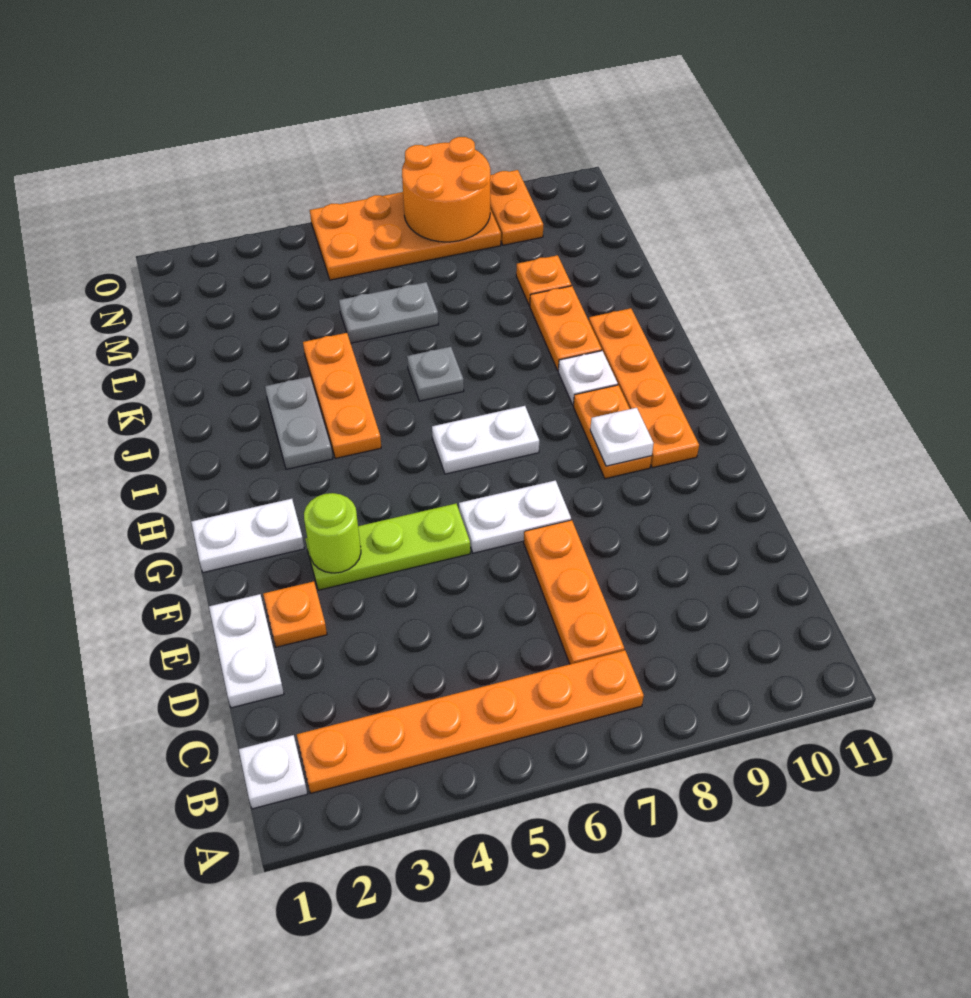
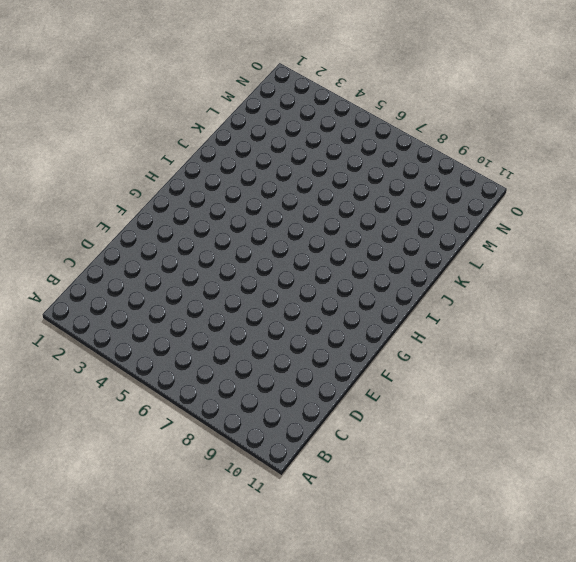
none -> white plate B1 level 1
none -> orange plate B2:B7 level 1
none -> orange plate C7:E7 level 1

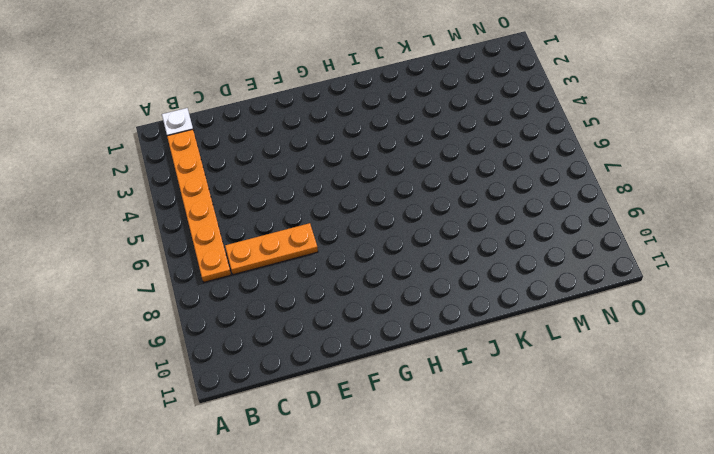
none -> white plate D1:E1 level 1
none -> orange plate E2 level 1
none -> lime plate F3:F5 level 1

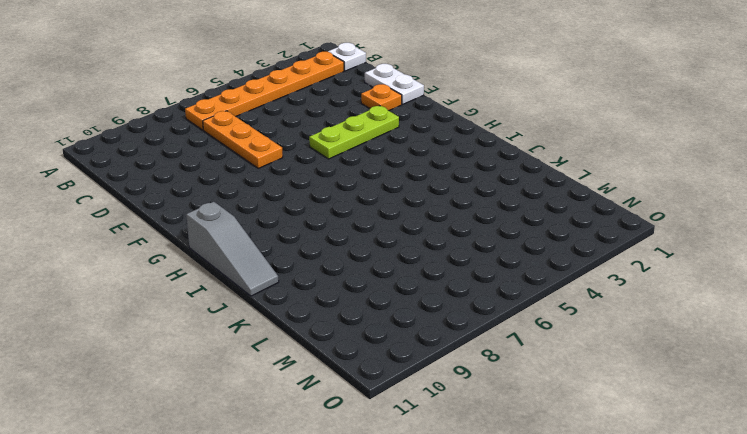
grey slope H11:J11 level 1 top H -> none
none -> white plate F6:F7 level 1
none -> white plate G1:G2 level 1
none -> orange plate G9:H9 level 1

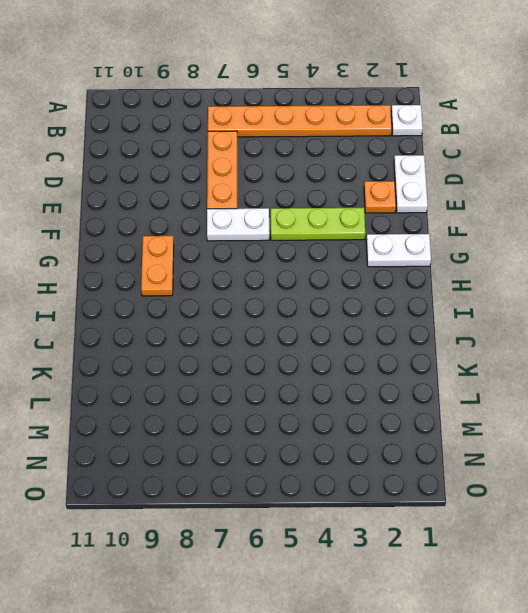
none -> orange plate G10:J10 level 1
none -> white plate H6:H7 level 1
none -> grey plate I3:J3 level 1

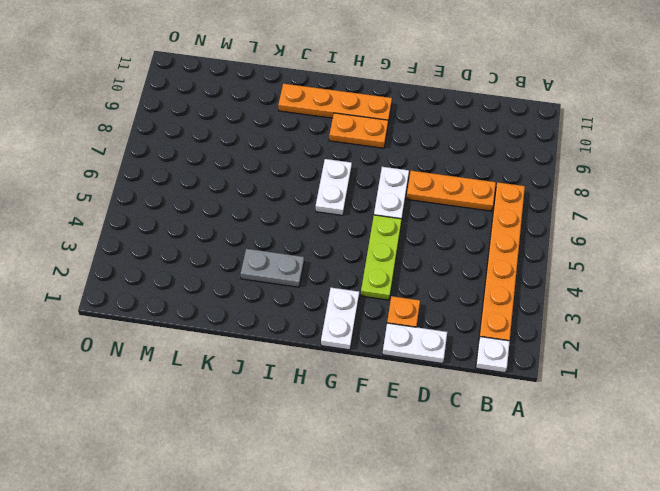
none -> orange plate I4:K4 level 1
none -> white plate I9 level 1
none -> grey plate J6 level 1

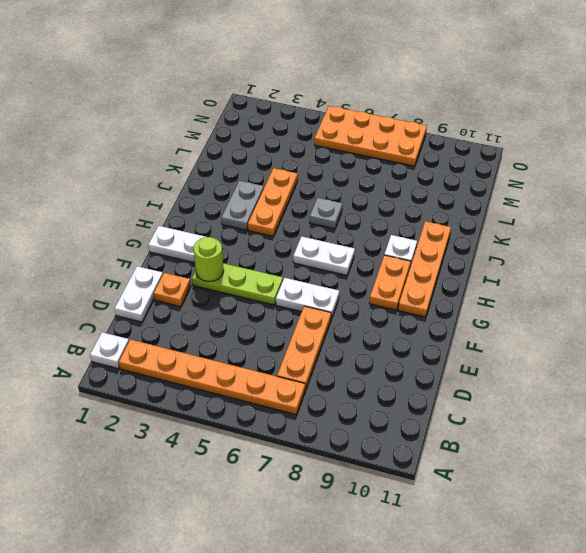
none -> orange plate J9:K9 level 1
none -> grey plate L5:L6 level 1
none -> orange plate L9 level 1

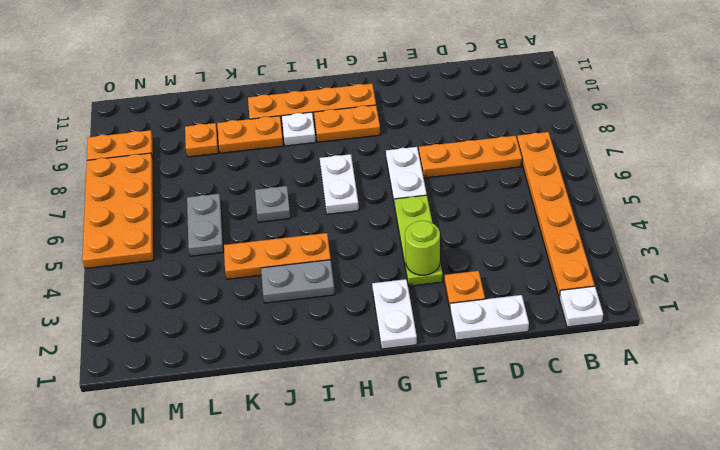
none -> white plate G9 level 2
none -> orange round brick N7:O8 level 2

